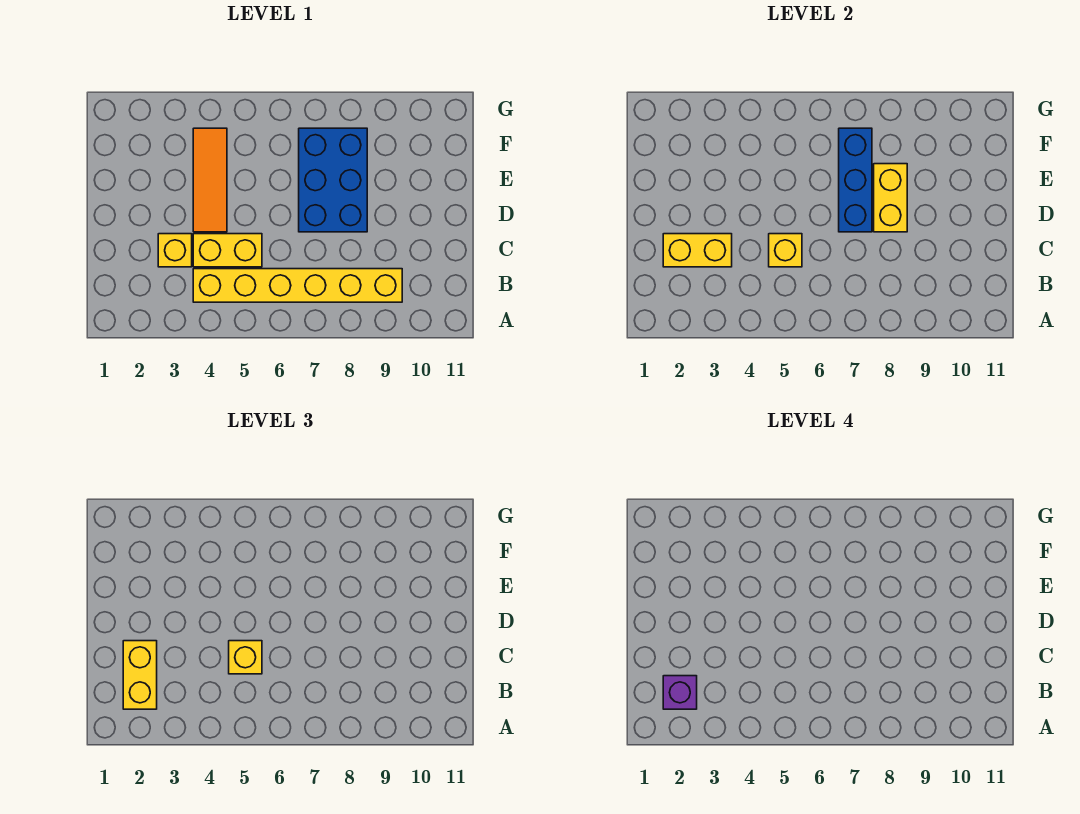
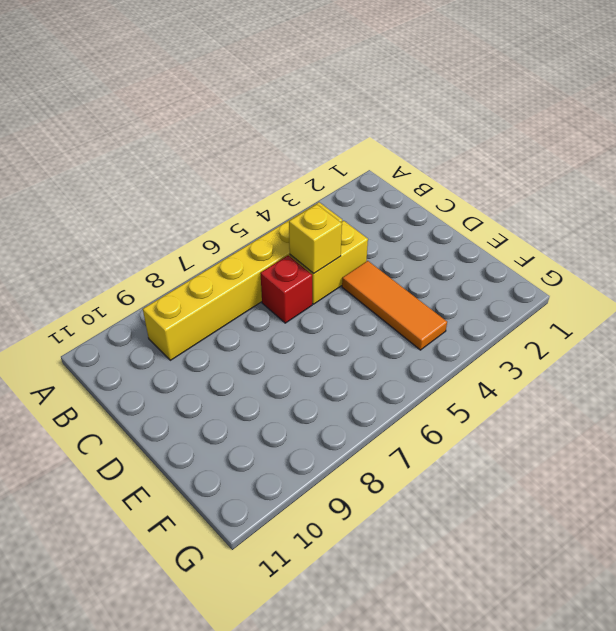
red brick C6 level 1 -> none
none -> yellow brick C3 level 1
none -> blue brick D7:F8 level 1
none -> yellow brick C2:C3 level 2

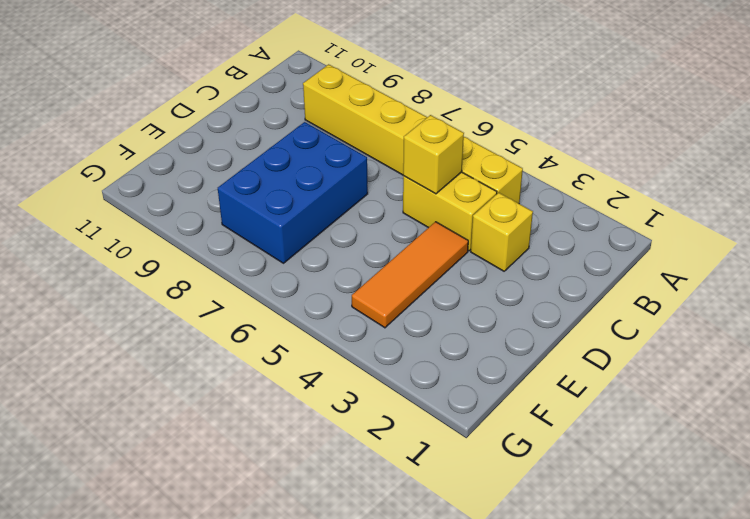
none -> yellow brick C2:C3 level 2
none -> blue brick D7:F7 level 2
none -> yellow brick D8:E8 level 2

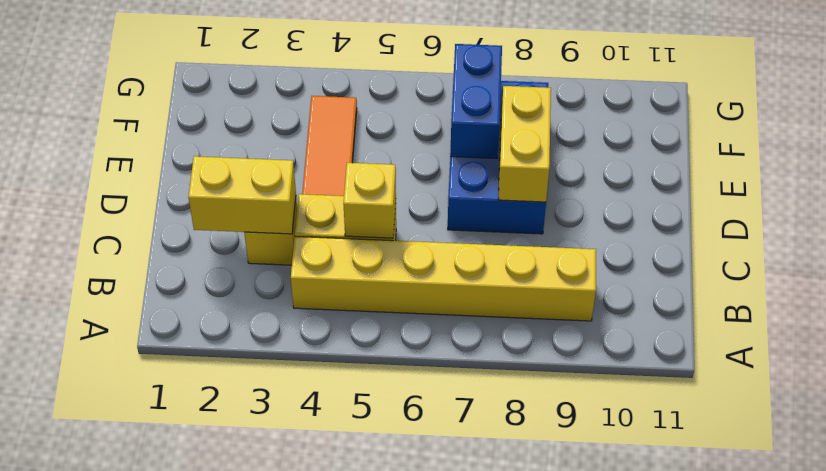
blue brick E7:F7 level 2 -> blue brick D7:F7 level 2
none -> yellow brick B2:C2 level 3
none -> yellow brick C5 level 3
none -> purple brick B2 level 4

